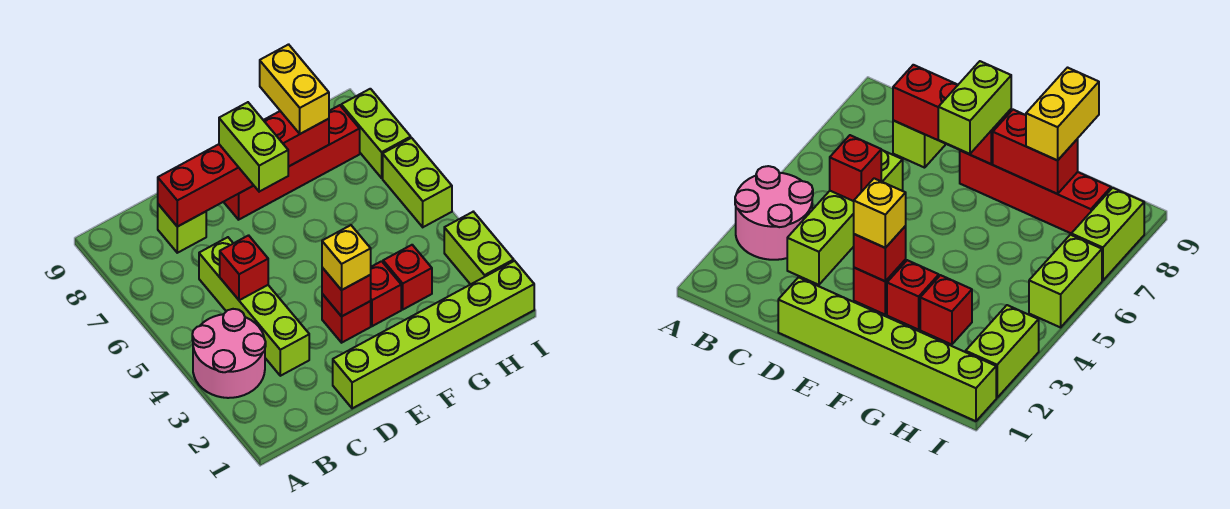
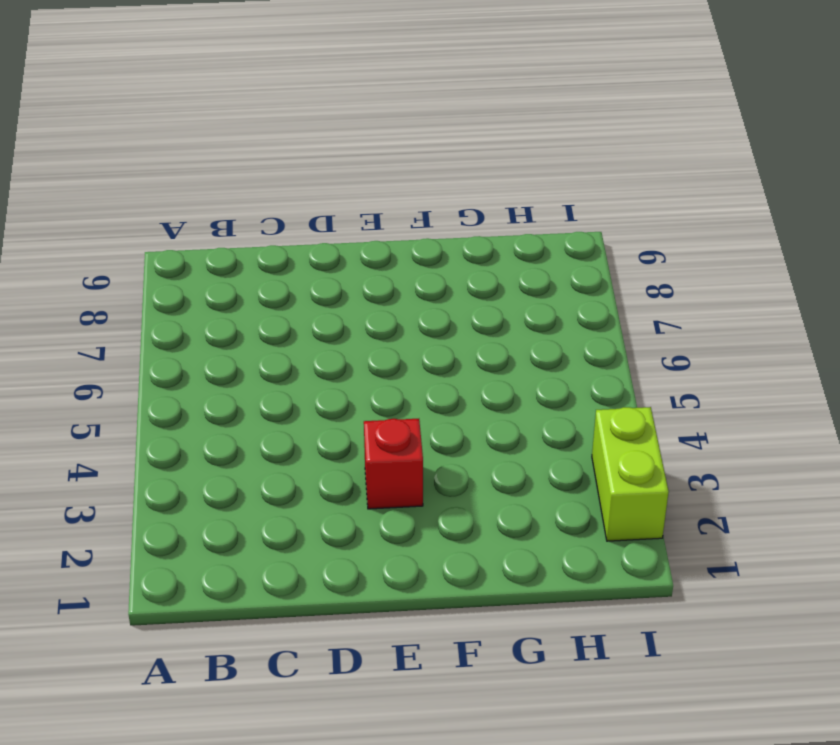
none -> pink round brick A3:B4 level 1
none -> lime brick C3:C6 level 1
none -> lime brick C8 level 1

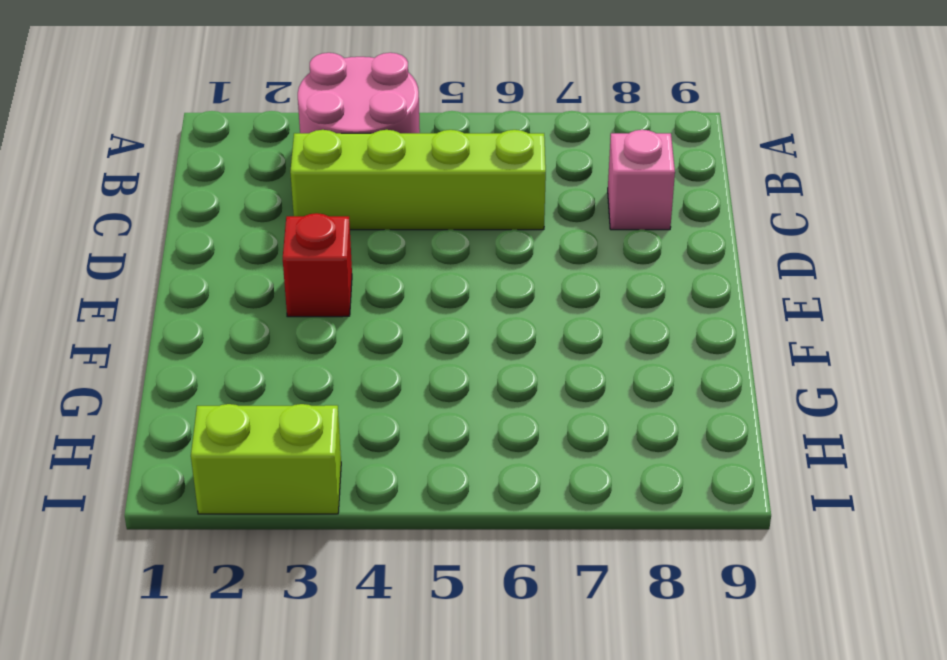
pink brick C8 level 1 -> lime brick C8 level 1
none -> lime brick D1:I1 level 1
none -> red brick E8:H8 level 1
none -> red brick F3 level 1

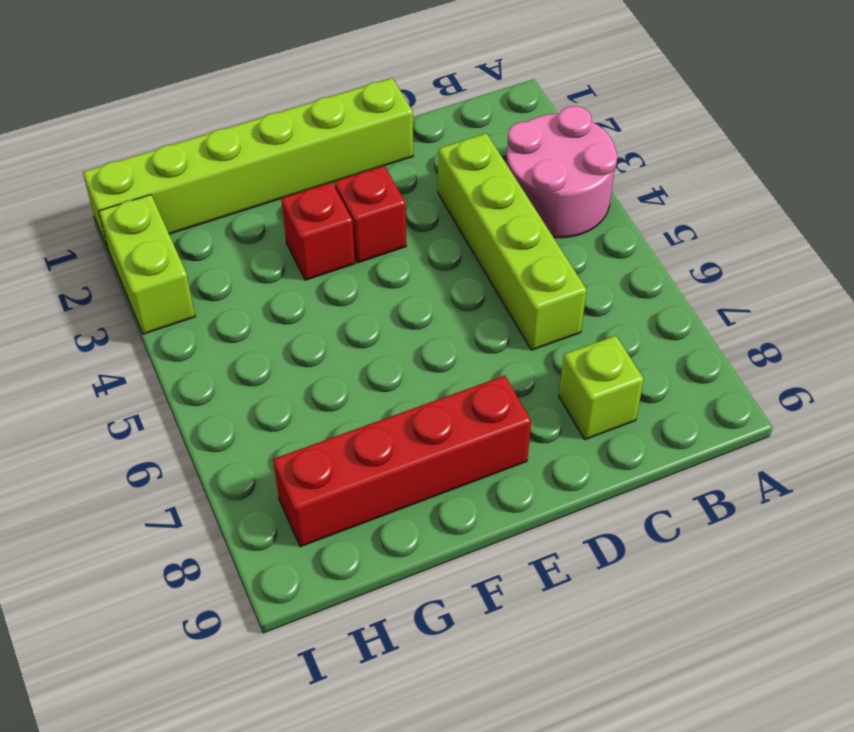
none -> red brick G3 level 1
none -> lime brick I5:I6 level 1
none -> lime brick I7:I8 level 1

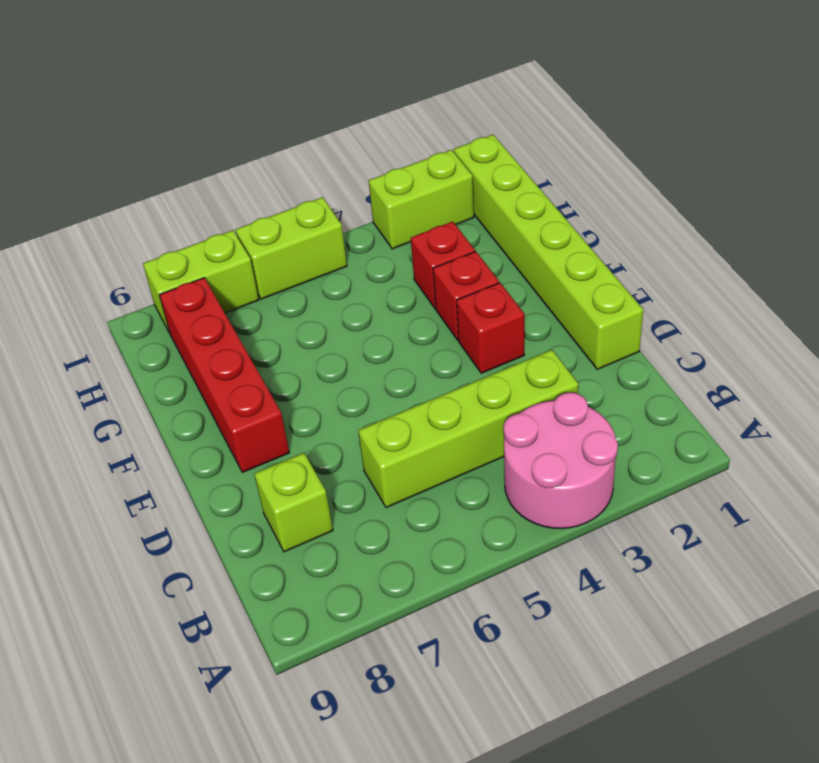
none -> red brick C5 level 2
none -> red brick C8:E8 level 2
none -> red brick E3 level 2

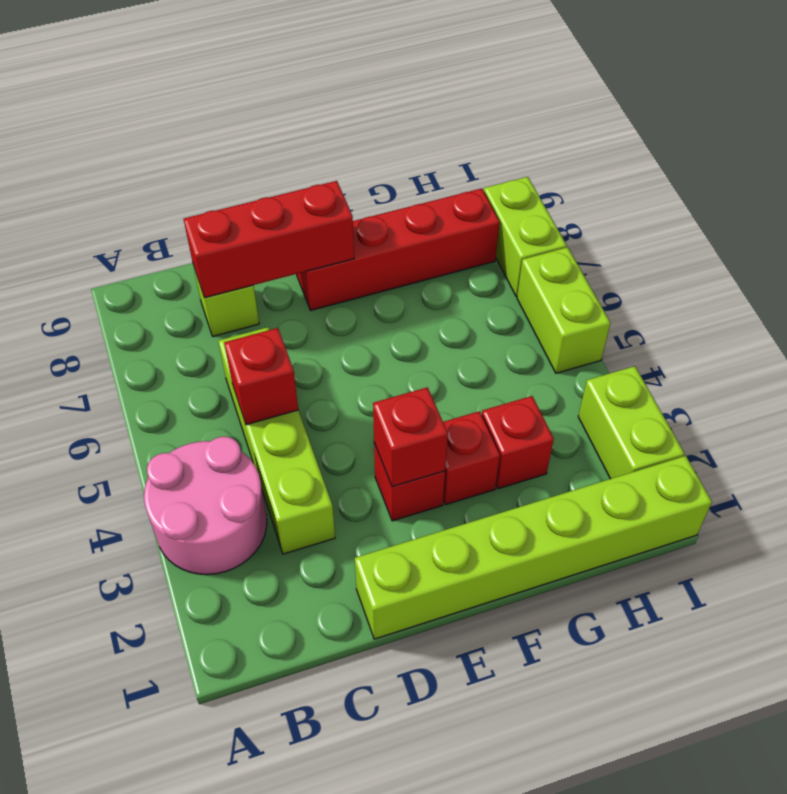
none -> red brick F8:G8 level 2
none -> yellow brick E3 level 3
none -> lime brick E7:E8 level 3

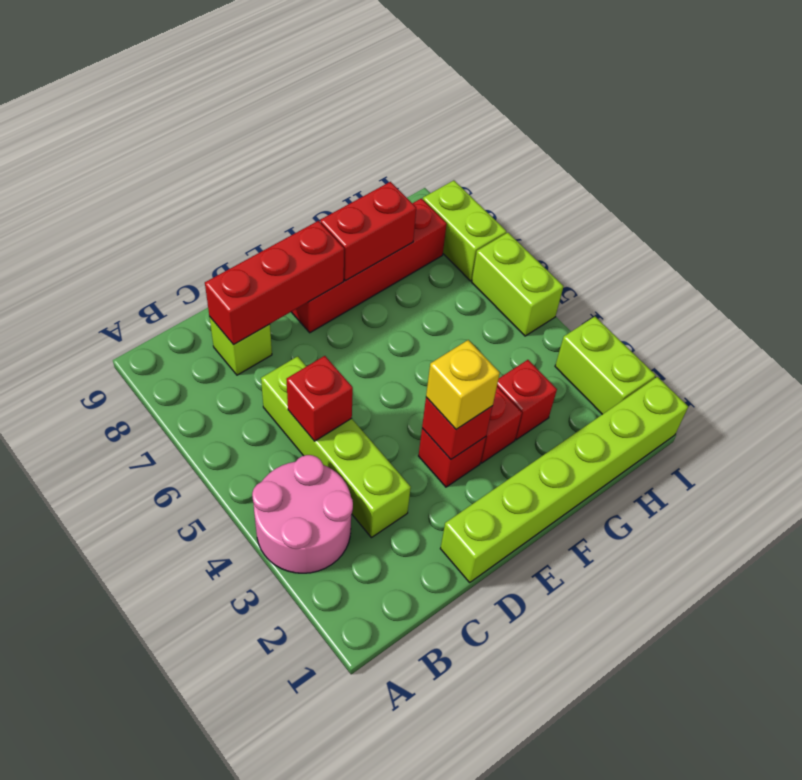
none -> lime brick E7:E8 level 3
none -> yellow brick G8:G9 level 3

